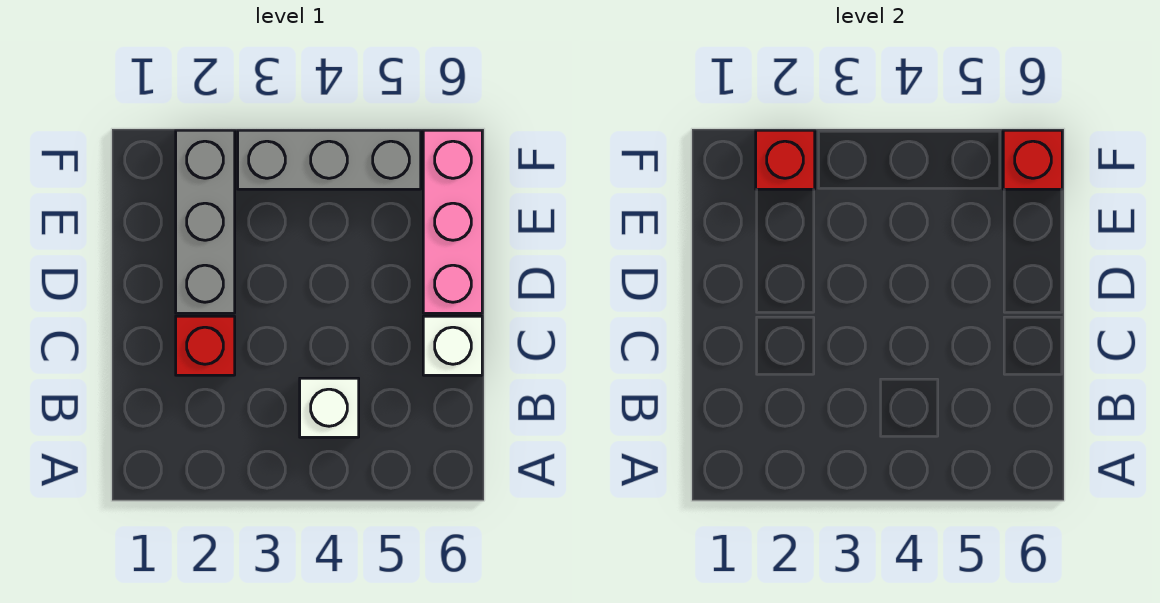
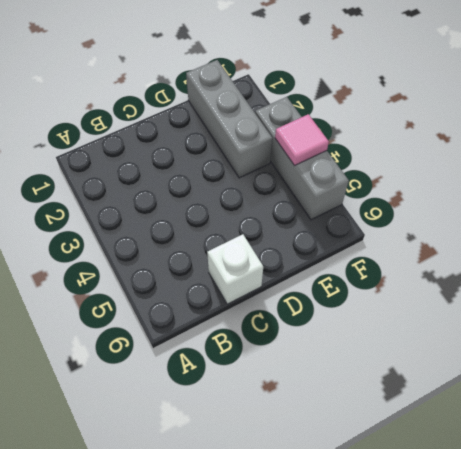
grey brick E1:E3 level 1 -> grey brick D2:F2 level 1
pink tile F4 level 2 -> none
none -> white brick B4 level 1
none -> red brick C2 level 1

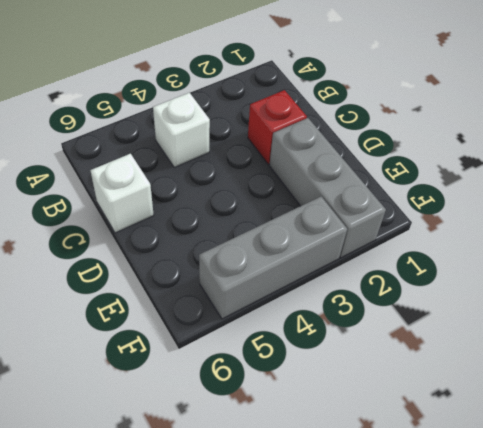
none -> pink brick D6:F6 level 1
none -> red brick F2 level 2

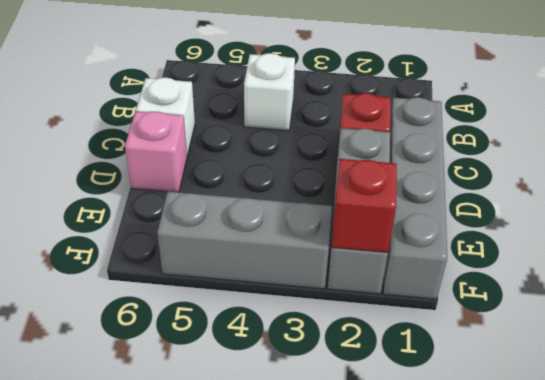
grey brick C1:F1 level 1 -> none
pink brick D6 level 1 -> pink brick D6:F6 level 1
none -> red brick F6 level 2

